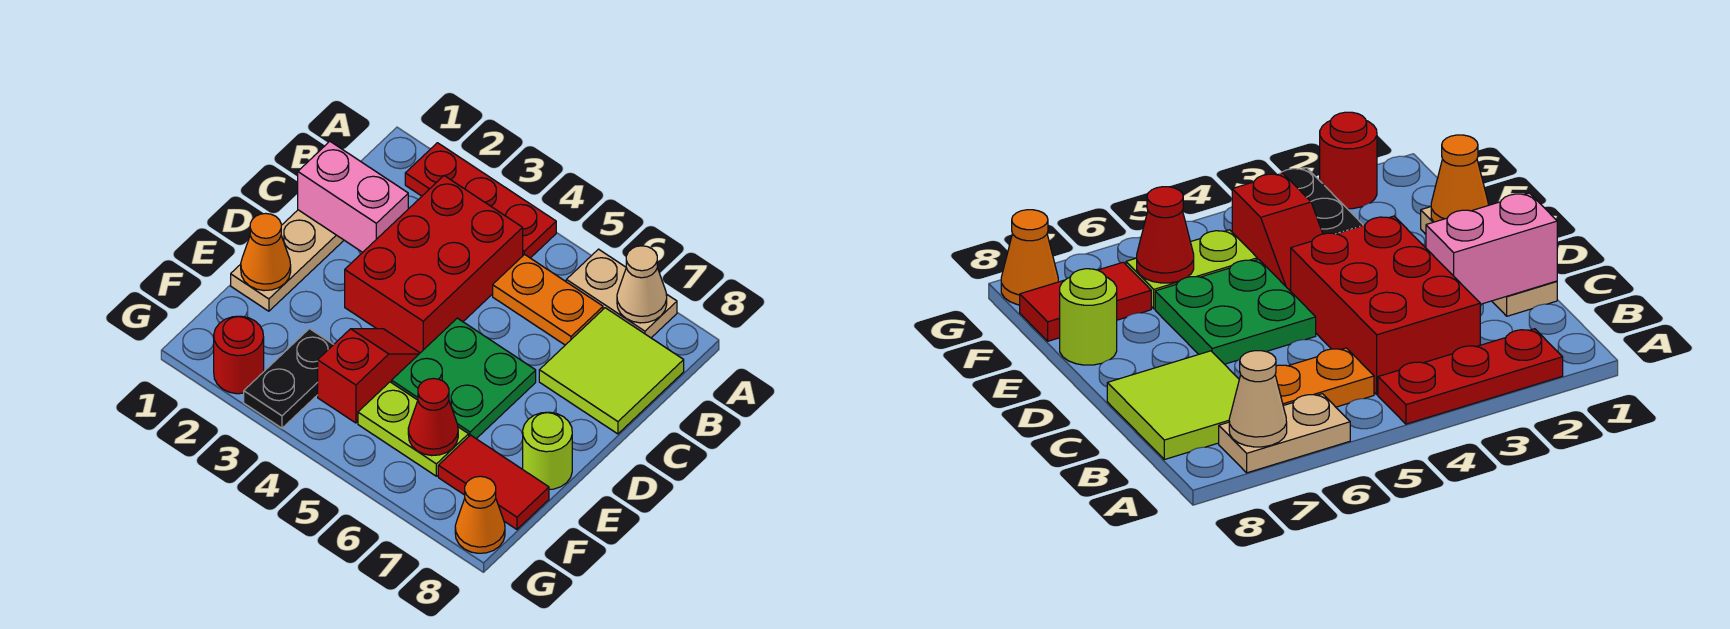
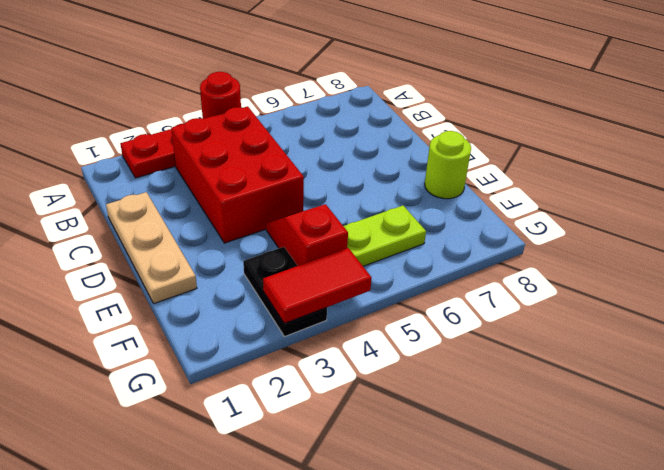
red round brick A4 level 2 -> red round brick G2 level 1
red tile G3:G4 level 2 -> red tile F7:F8 level 1
none -> tan plate A6:A7 level 1
none -> orange plate B5:B6 level 1
none -> lime tile B7:C8 level 1

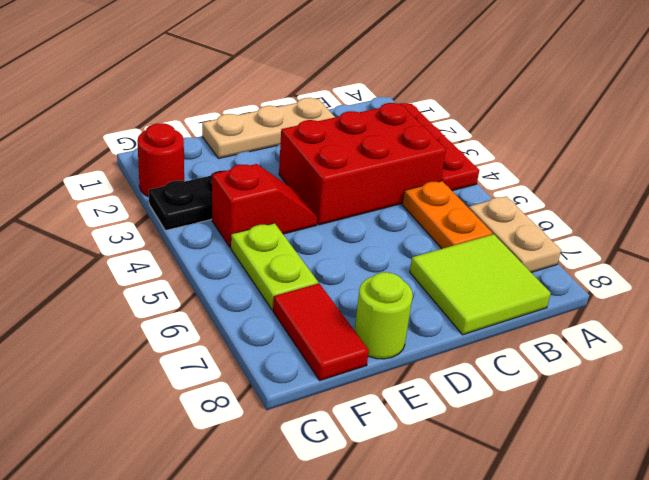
none -> green plate D5:E6 level 1
none -> orange cone G8 level 1
none -> tan cone A7 level 2

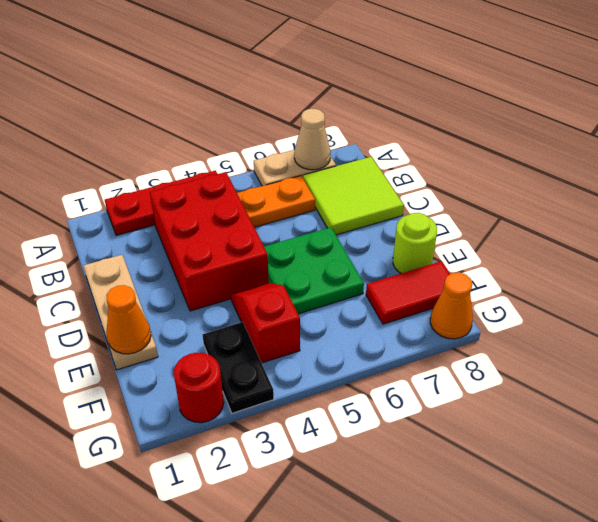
none -> lime plate F5:F6 level 1
none -> pink brick C1:C2 level 2
none -> red cone F6 level 2

